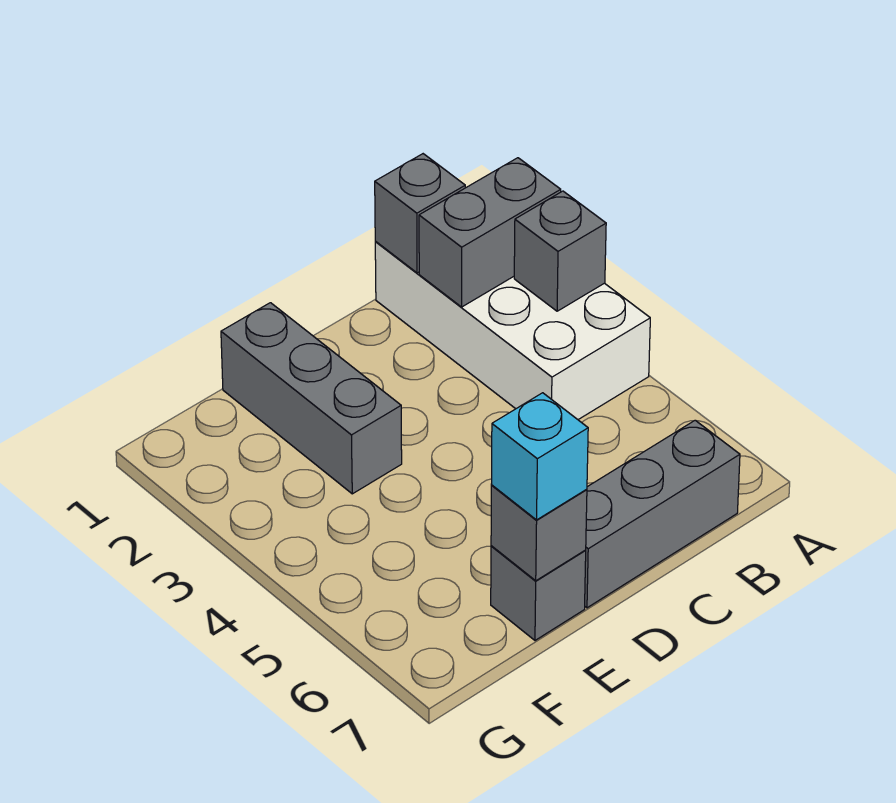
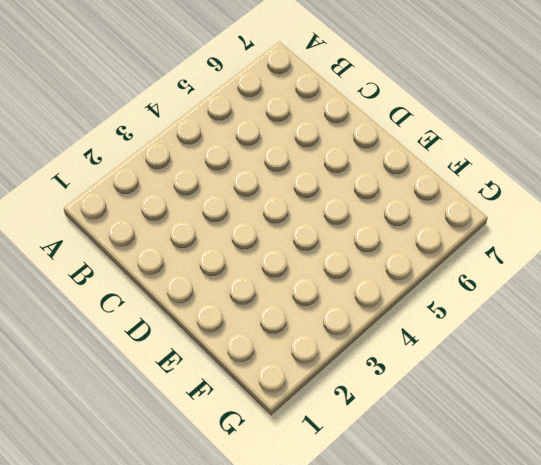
none -> white brick A1:B4 level 1
none -> grey brick B7:D7 level 1

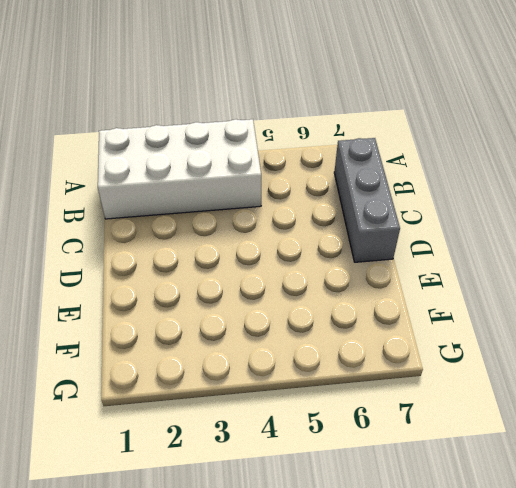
none -> grey brick E1:E3 level 1
none -> grey brick E7 level 1

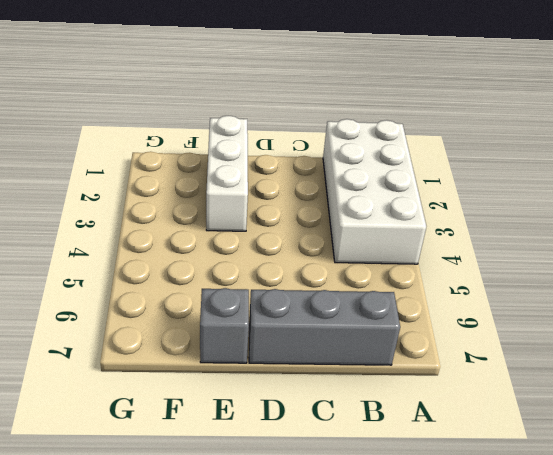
white brick E1:E3 level 1 -> grey brick E1:E3 level 1
none -> grey brick A2:B2 level 2
none -> grey brick A3 level 2

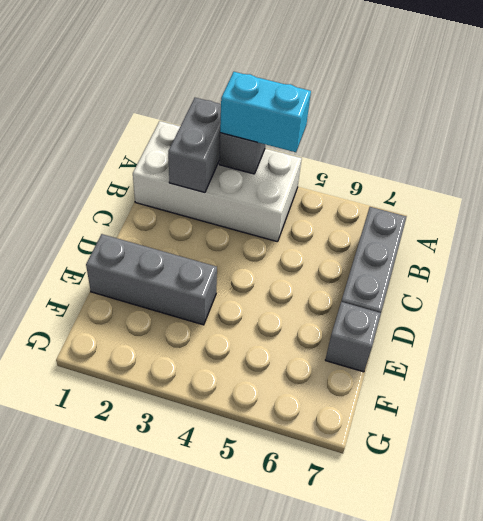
cyan brick A3:A4 level 3 -> none
none -> grey brick B1 level 2
none -> grey brick E7 level 2

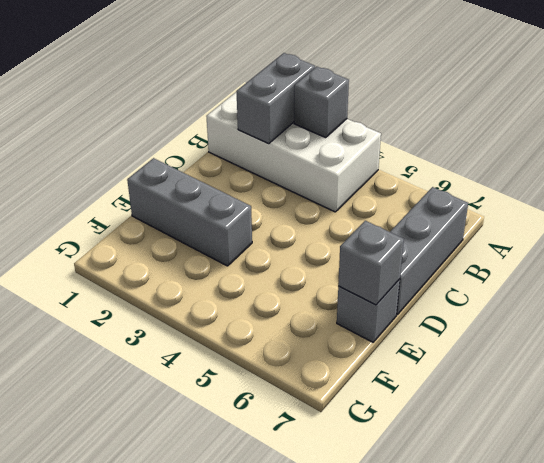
none -> grey brick B1 level 2
none -> cyan brick E7 level 3

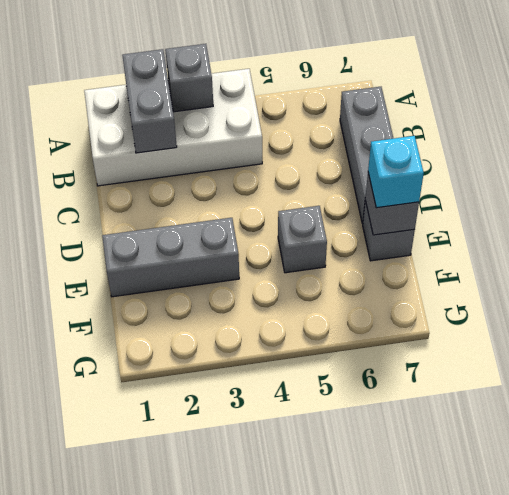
grey brick E5 level 1 -> grey brick B1 level 2

